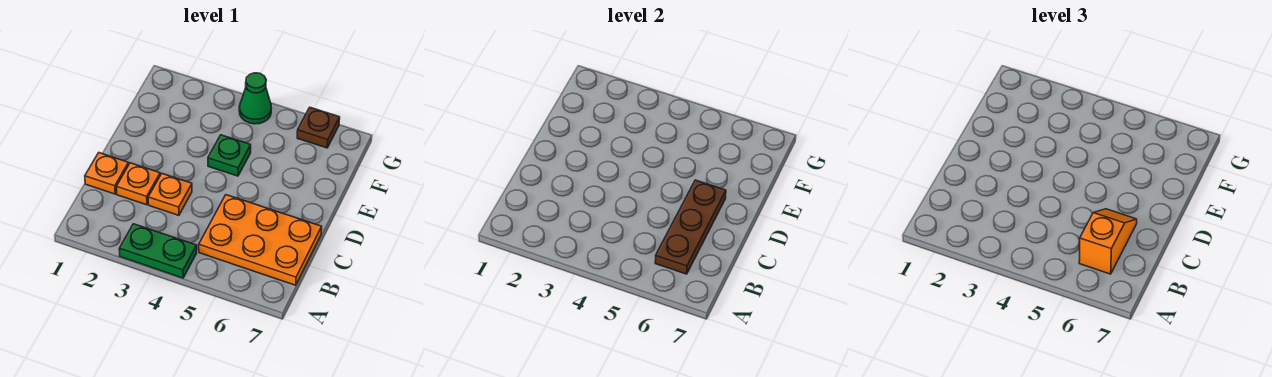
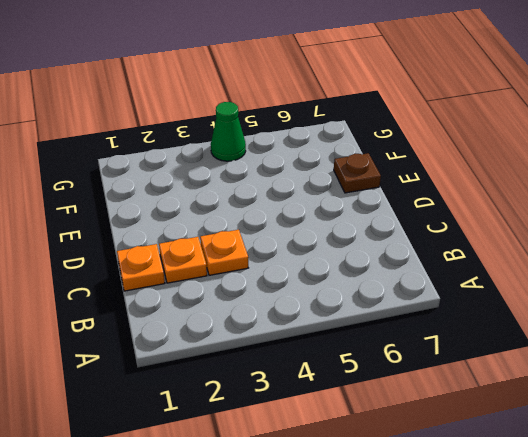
brown plate E7 level 1 -> brown plate G6 level 1
none -> green plate A3:A4 level 1
none -> orange plate B5:C7 level 1

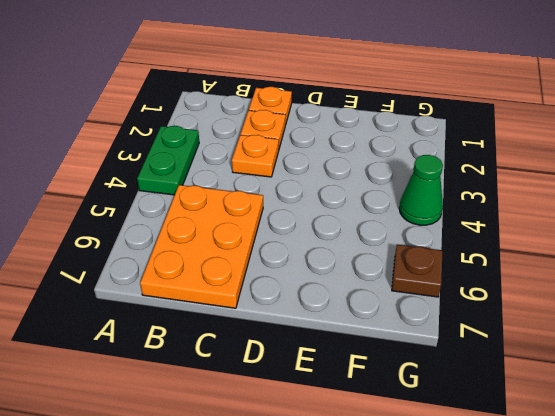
none -> green plate E4 level 1
none -> brown plate B6:D6 level 2

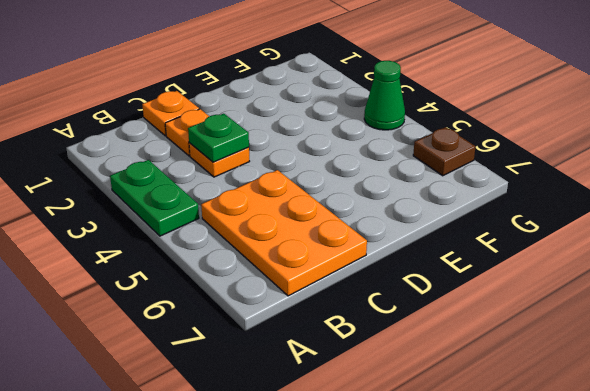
green plate C3 level 2 -> green plate E4 level 1
none -> brown plate B6:D6 level 2
none -> orange slope B6:C6 level 3 top B

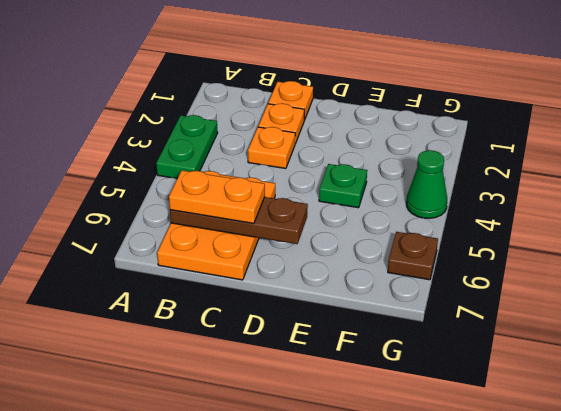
orange plate B6:C6 level 3 -> orange slope B6:C6 level 3 top B

